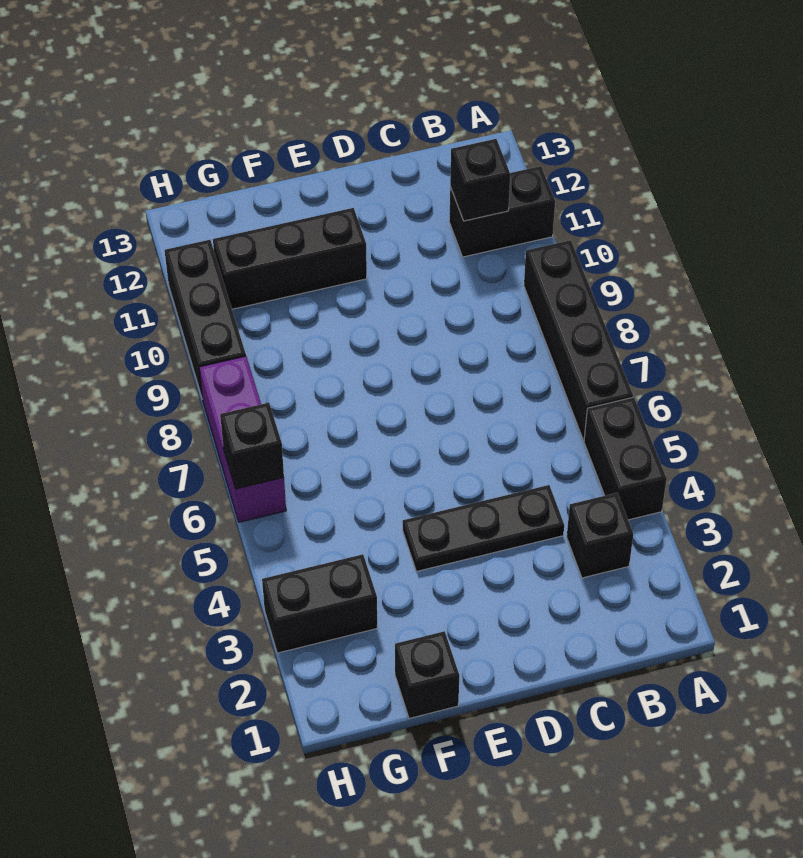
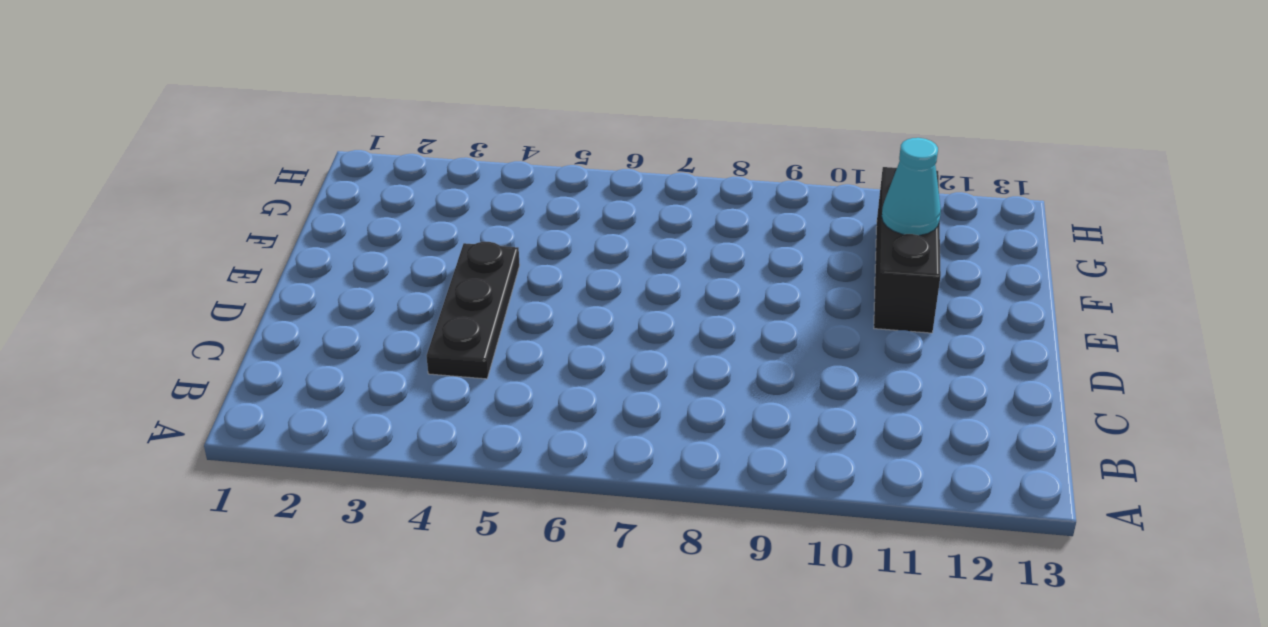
cyan cone F11 level 2 -> none
none -> black brick A4:A5 level 1
none -> black brick A6:A9 level 1
none -> black brick A11:B11 level 1

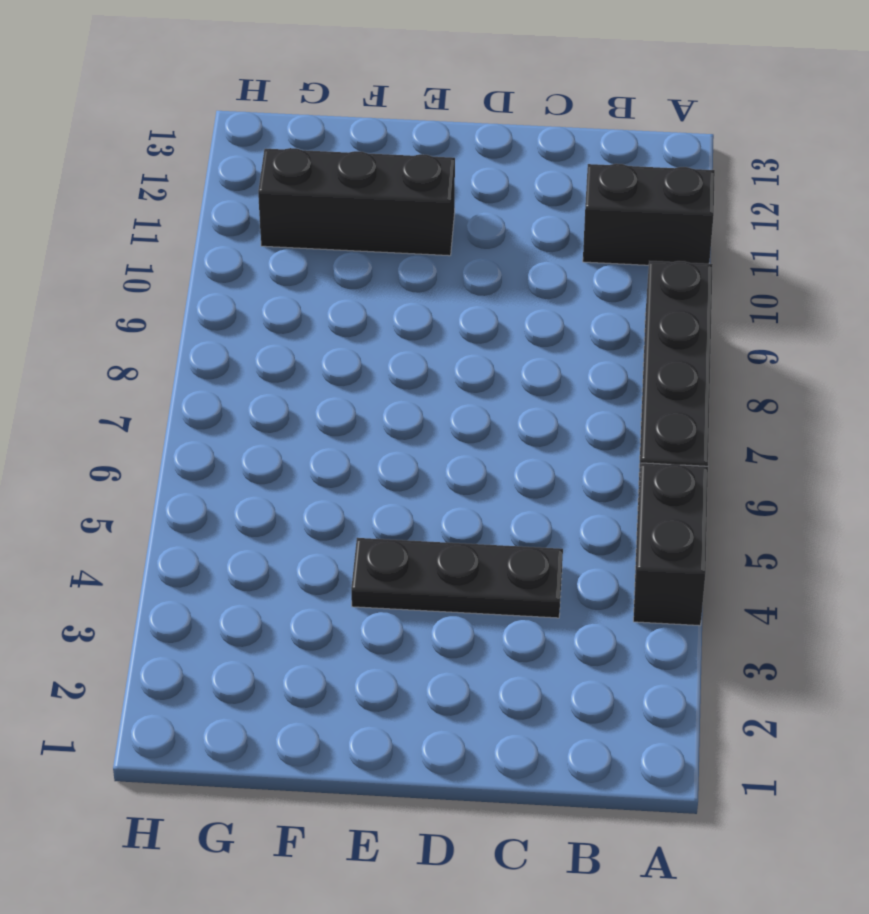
none -> black brick B3 level 1
none -> black brick F1 level 1
none -> black brick G3:H3 level 1

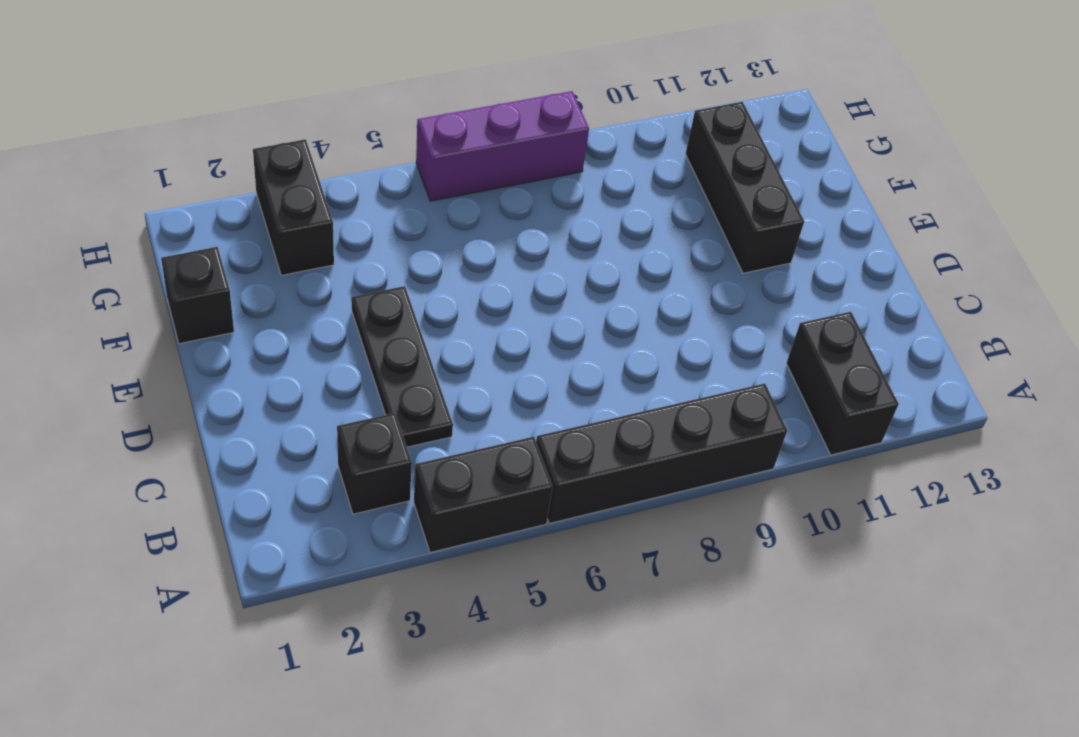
none -> black brick H9:H11 level 1
none -> black brick B11 level 2
none -> black brick H6 level 2

